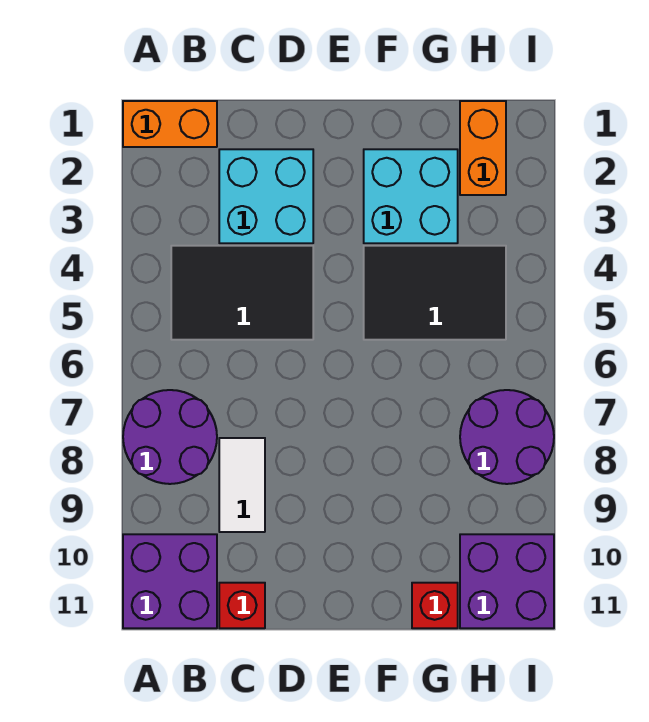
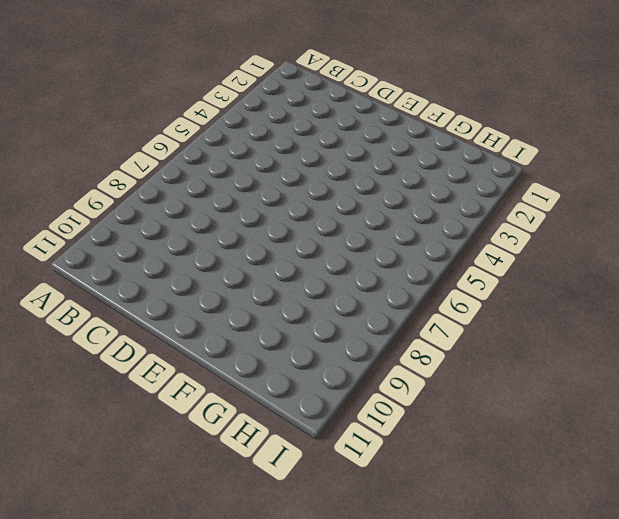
none -> orange brick A1:B1 level 1
none -> purple round brick A7:B8 level 1
none -> purple brick A10:B11 level 1

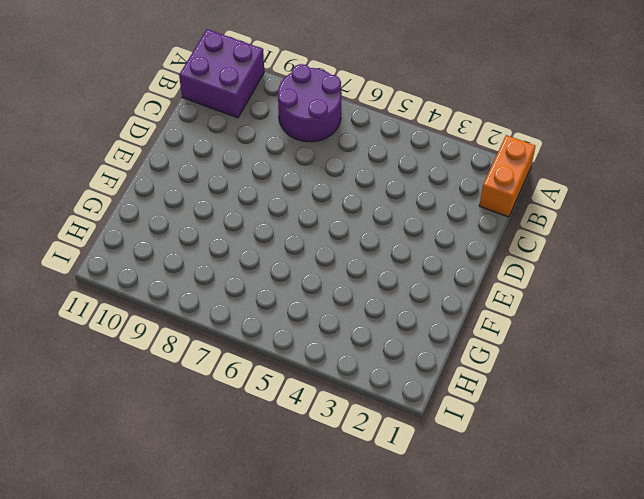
none -> black tile B4:D5 level 1
none -> cyan brick C2:D3 level 1
none -> white tile C8:C9 level 1

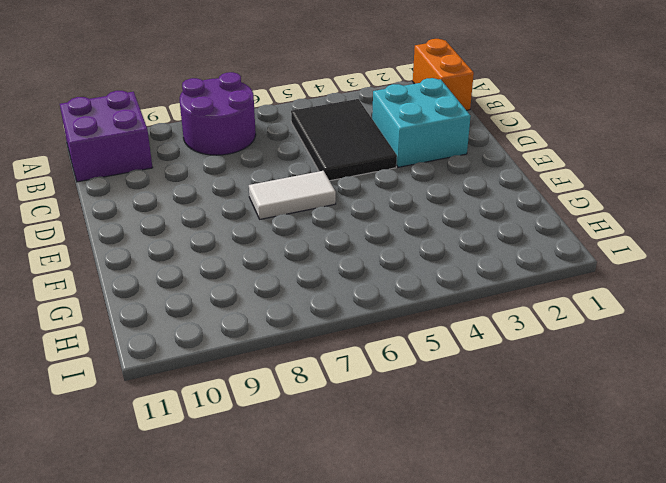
white tile E6:E7 level 1 -> white tile C8:C9 level 1
none -> red brick C11 level 1
none -> cyan brick F2:G3 level 1
none -> black tile F4:H5 level 1

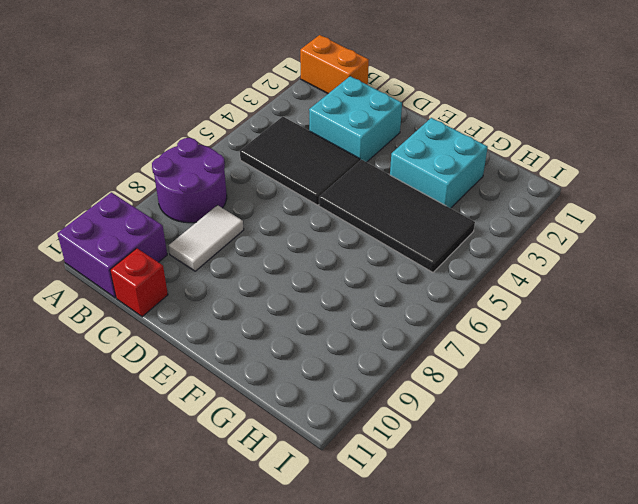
black tile E4:H5 level 1 -> black tile F4:H5 level 1
none -> red brick G11 level 1
none -> orange brick H1:H2 level 1
none -> purple round brick H7:I8 level 1

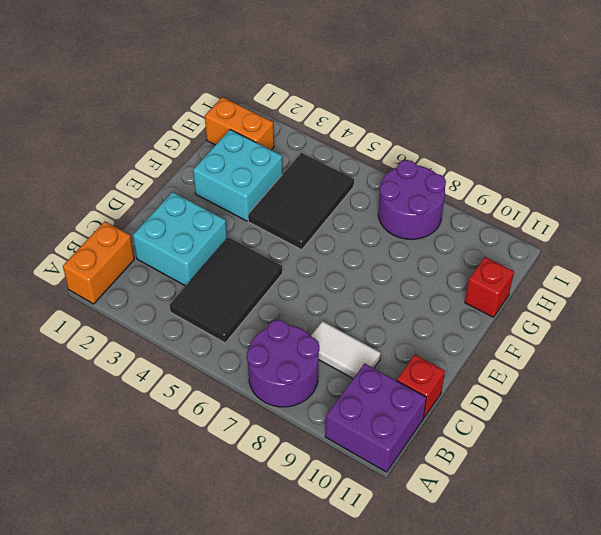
none -> purple brick H10:I11 level 1

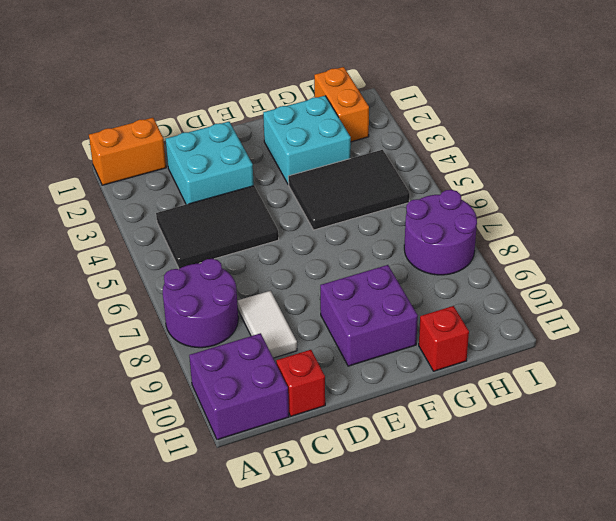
purple brick E9:F10 level 1 -> purple brick H10:I11 level 1

